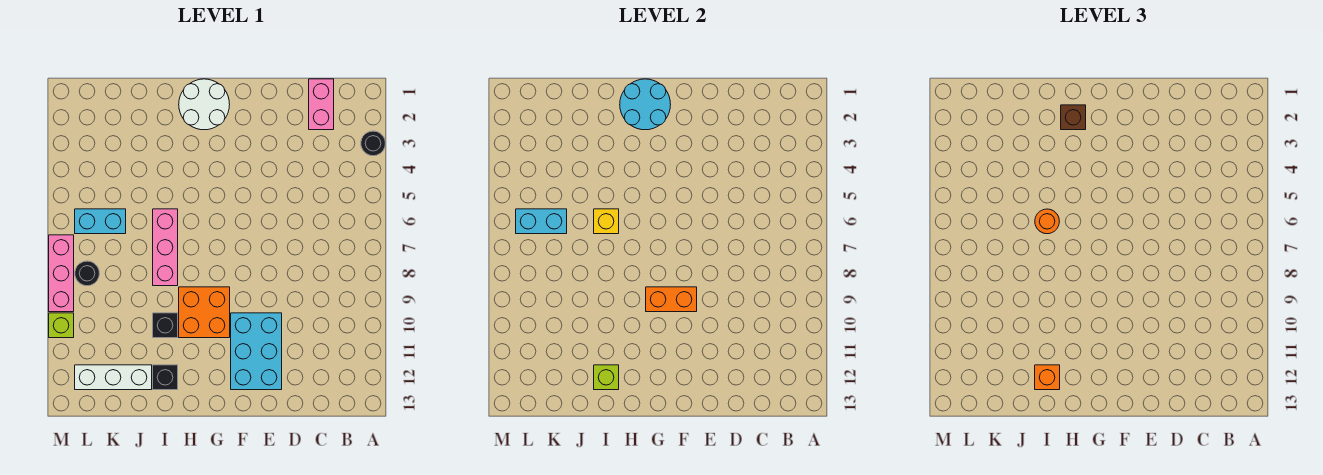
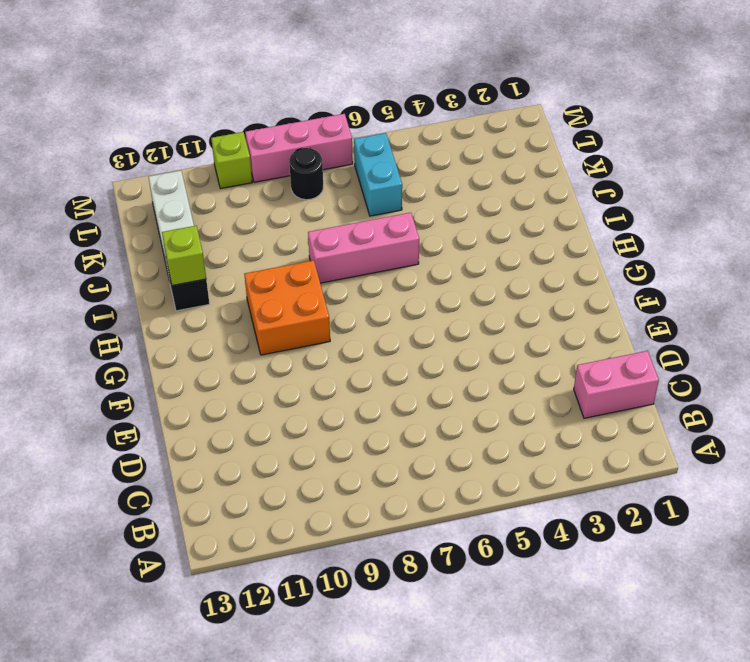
none -> black round brick A3 level 1
none -> cyan brick E10:F12 level 1
none -> white round brick G1:H2 level 1

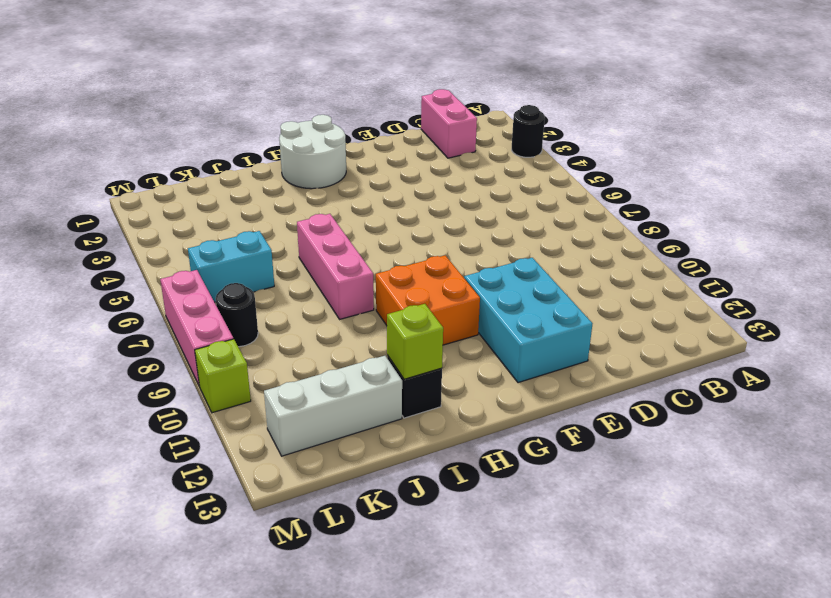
none -> black brick I10 level 1
none -> orange brick F9:G9 level 2
none -> cyan round brick G1:H2 level 2

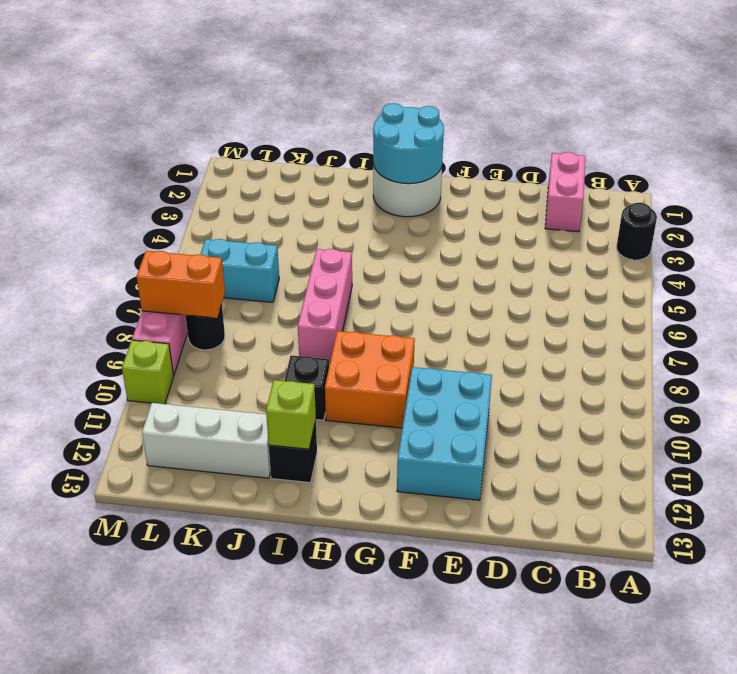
orange brick L8:M8 level 2 -> orange brick F9:G9 level 2
none -> yellow brick I6 level 2
none -> cyan brick K6:L6 level 2
none -> brown brick H2 level 3

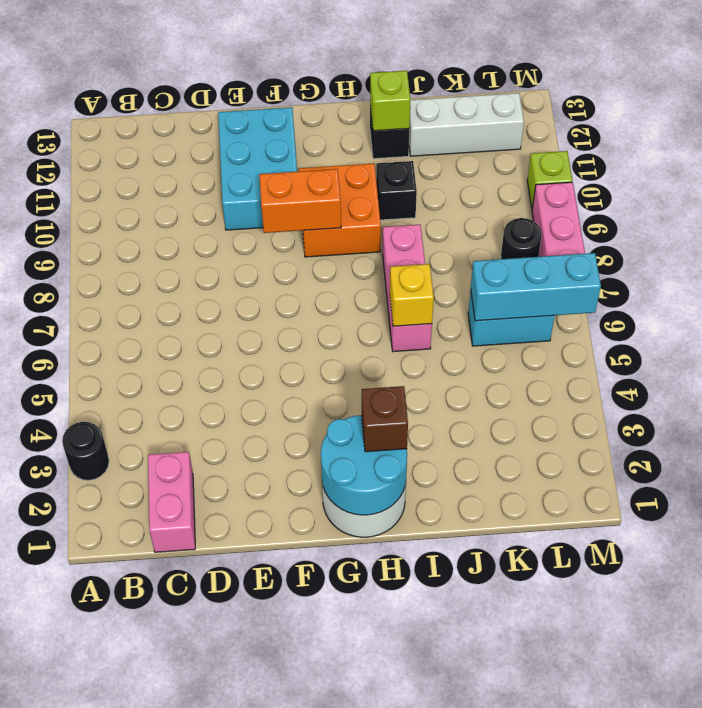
cyan brick K6:M6 level 2 -> cyan brick K6:L6 level 2
none -> orange round brick I6 level 3
none -> orange brick I12 level 3

